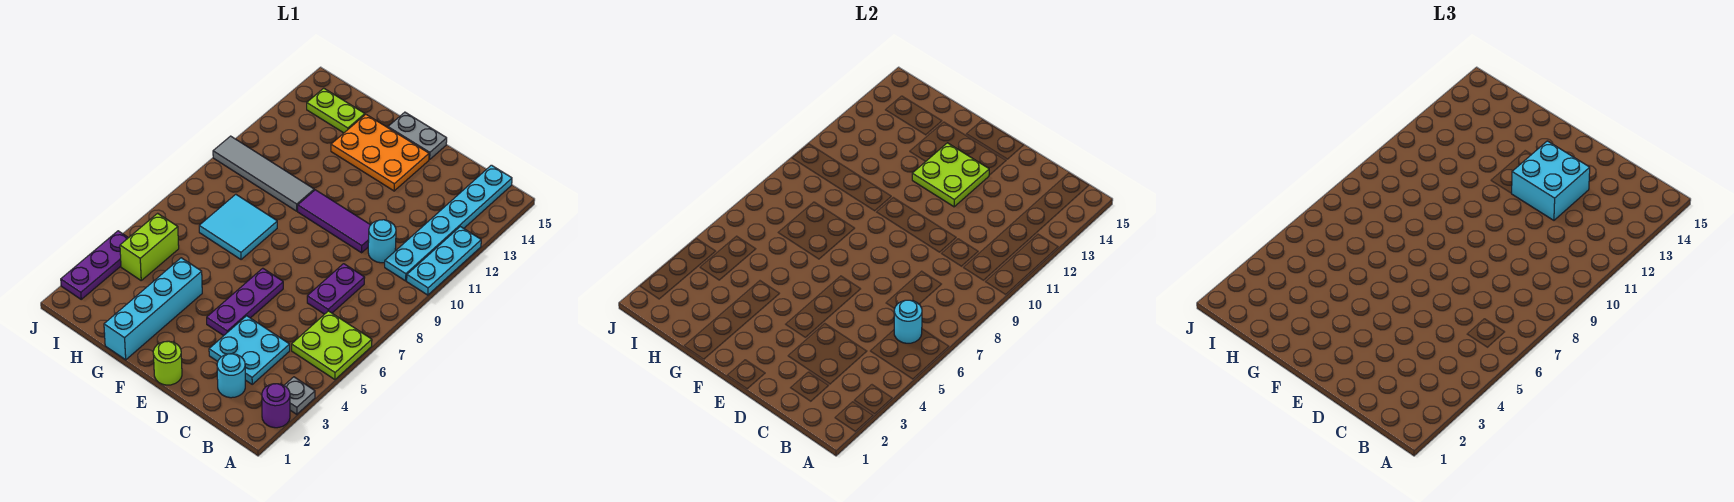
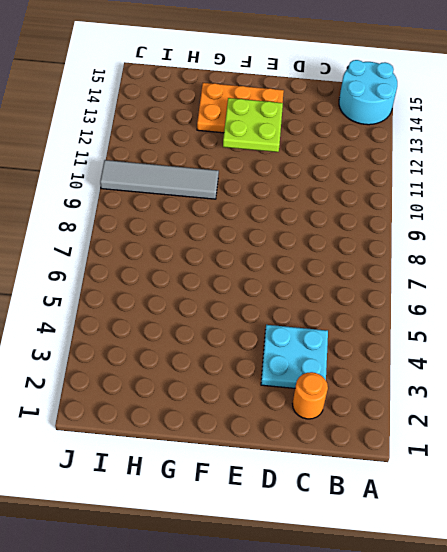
cyan round brick A14:B15 level 1 -> cyan plate B10:B15 level 1
orange round brick C2 level 1 -> cyan round brick C2 level 1
none -> purple round brick A2 level 1
none -> grey plate A3 level 1
none -> lime plate A5:B6 level 1

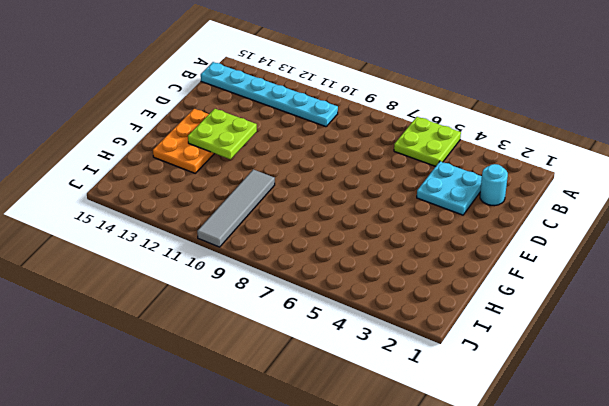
none -> purple round brick A2 level 1
none -> grey plate A3 level 1
none -> cyan plate A10:A12 level 1

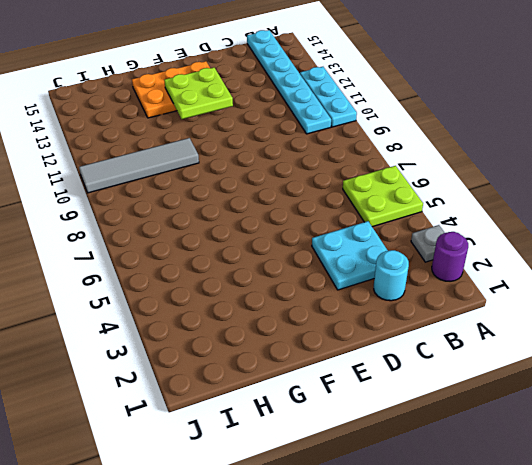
none -> purple plate C7:C8 level 1
none -> cyan round brick C10 level 1
none -> purple tile D10:F10 level 1

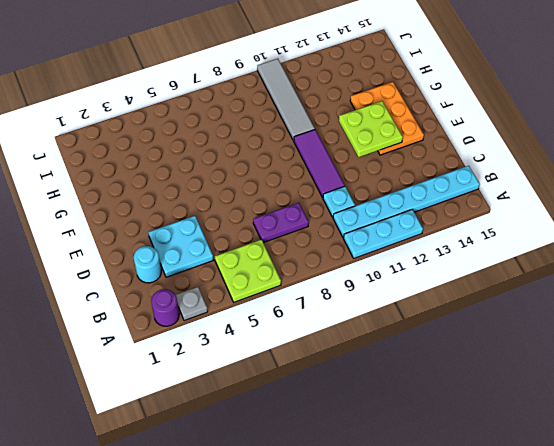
cyan plate C10 level 1 -> cyan round brick C10 level 1
none -> lime round brick E1 level 1
none -> purple plate E4:E6 level 1
none -> grey plate E15:F15 level 1

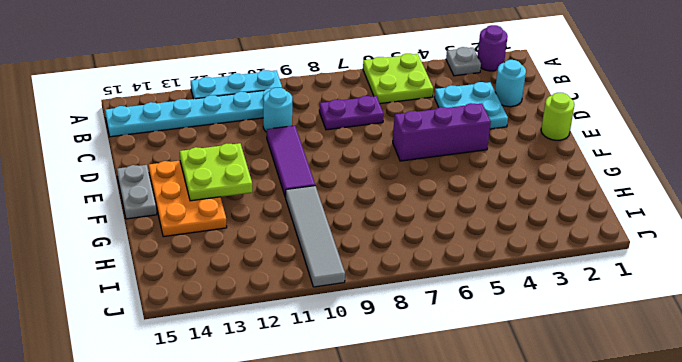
purple brick E4:E6 level 1 -> purple plate E4:E6 level 1
none -> cyan brick G1:G4 level 1
none -> cyan tile G7:H8 level 1
none -> lime plate H14:I14 level 1

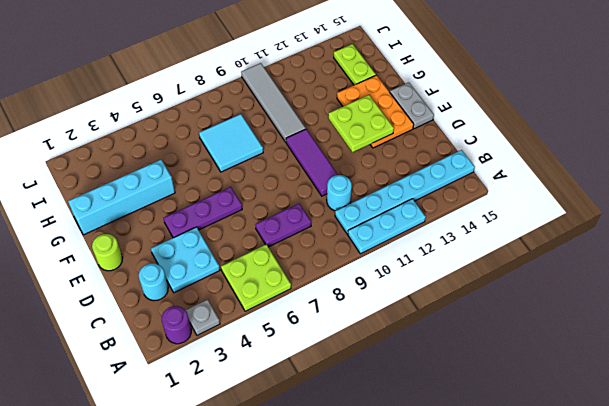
none -> lime brick I4:I5 level 1
none -> purple plate J2:J4 level 1
none -> cyan round brick B6 level 2

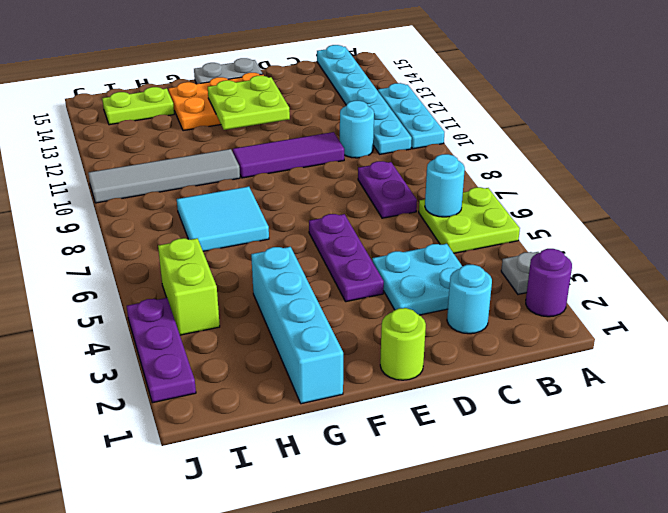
none -> cyan brick D12:E13 level 3

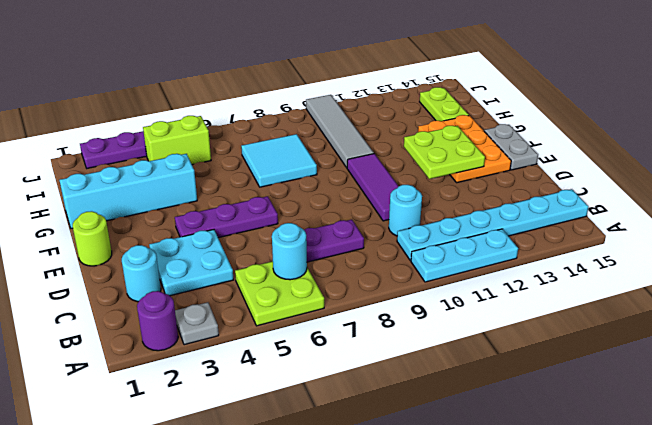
none -> cyan brick D12:E13 level 3

